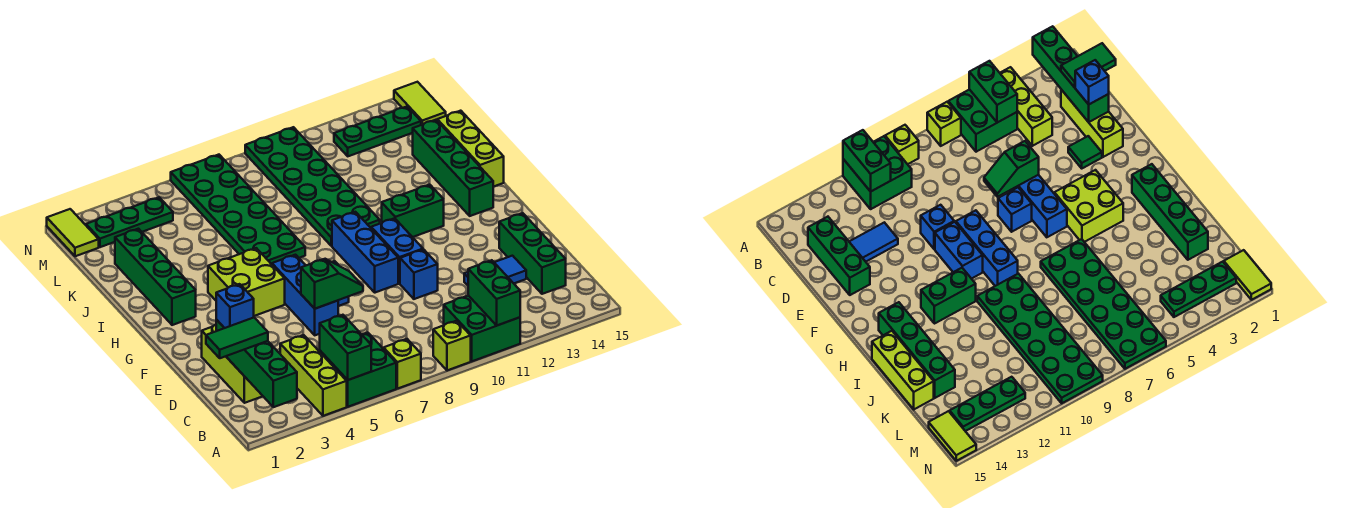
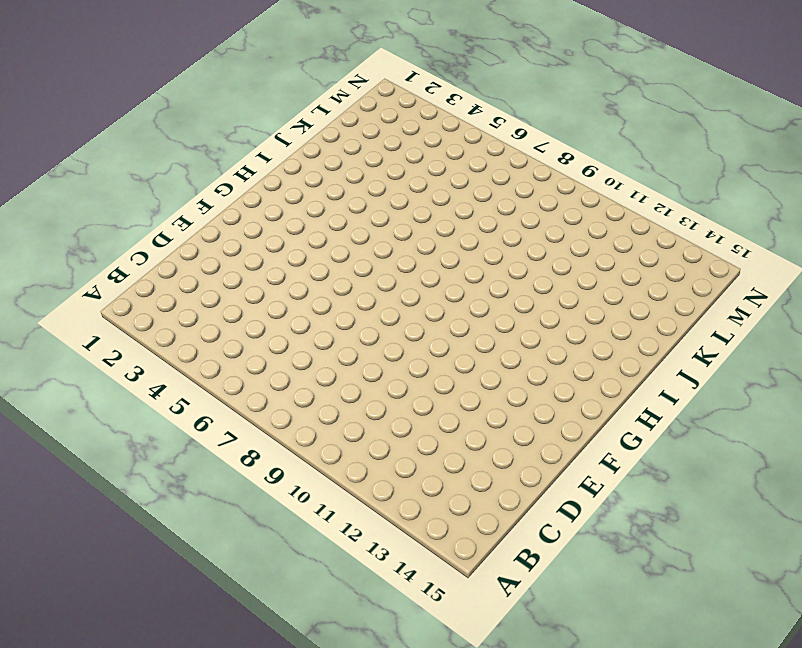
none -> lime brick A4:C4 level 1
none -> green brick A5:B6 level 1
none -> lime brick A7 level 1
none -> lime brick A9 level 1

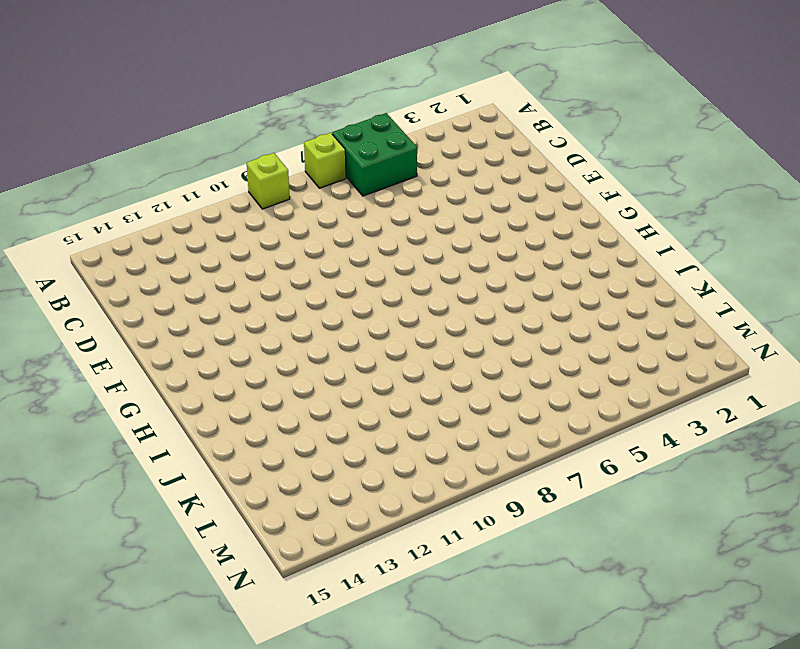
none -> lime brick A4:C4 level 1
none -> green brick A10:B11 level 1
none -> lime brick C2:E2 level 1
none -> green brick C14:E14 level 1

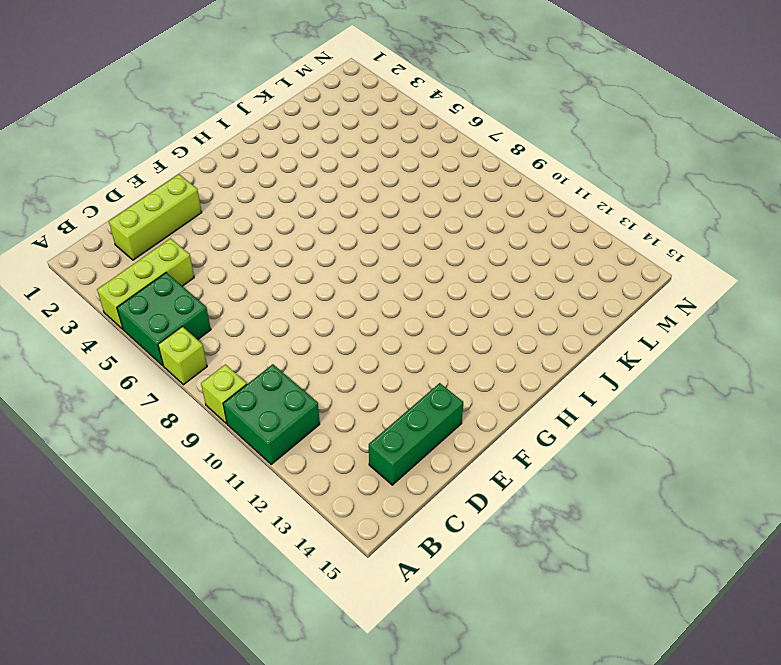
none -> blue tile D12:D13 level 1
none -> green tile E3 level 1
none -> blue brick E6:G6 level 1
none -> blue brick E10 level 1

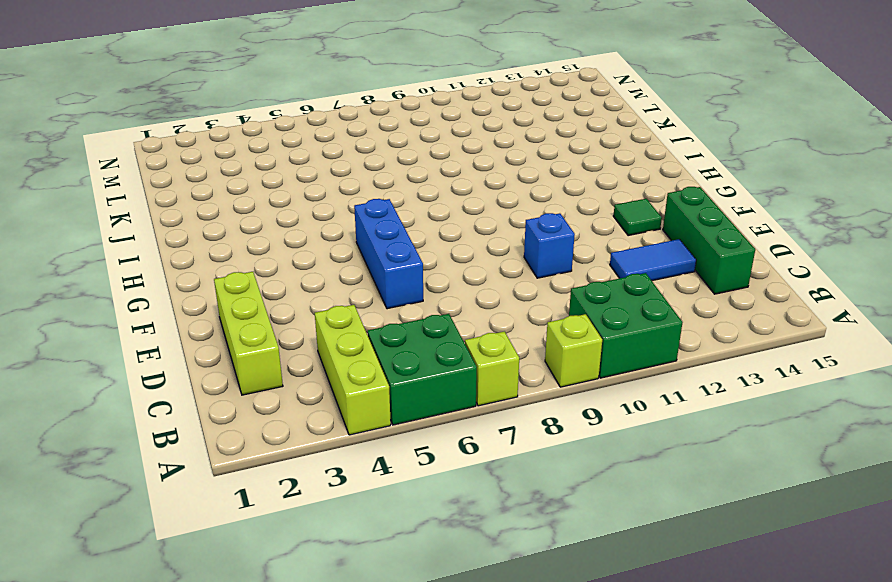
green tile F13 level 1 -> green tile E3 level 1
none -> blue brick F7 level 1
none -> blue brick F9:H9 level 1
none -> blue brick F10:G10 level 1
none -> lime brick G4:H5 level 1

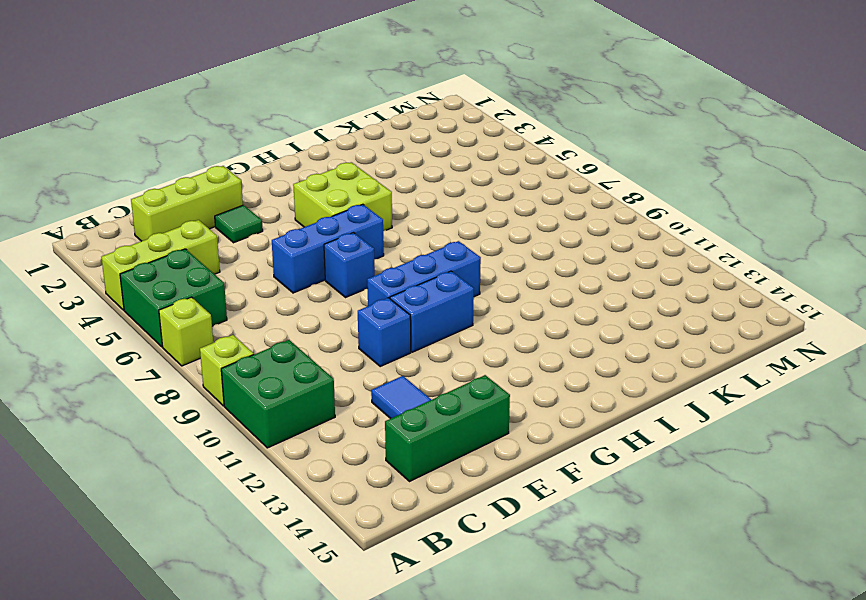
none -> green brick H2:K2 level 1
none -> green brick H11:H12 level 1
none -> green brick H14:K14 level 1
none -> green plate I6:N7 level 1

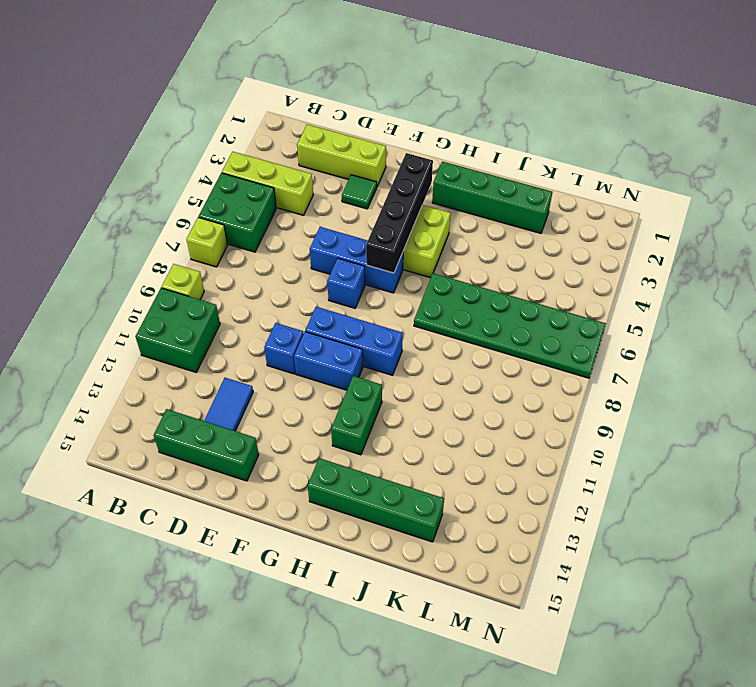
black brick G3:G6 level 2 -> none
none -> green plate I9:N10 level 1
none -> lime brick I15:K15 level 1
none -> lime tile M1:N1 level 1
none -> green plate M2:M4 level 1

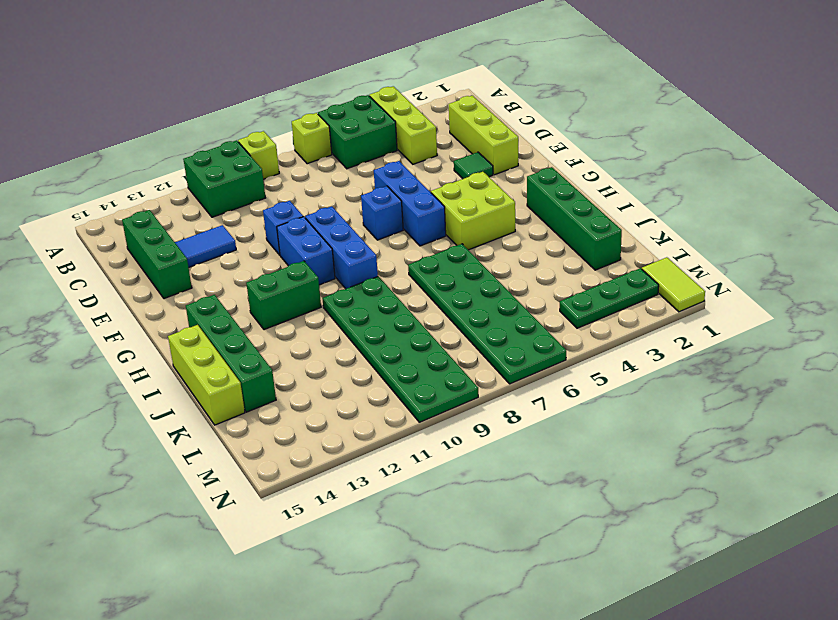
none -> green plate M12:M14 level 1
none -> lime tile M15:N15 level 1
none -> green brick A2:D2 level 2
none -> green brick A5:B5 level 2

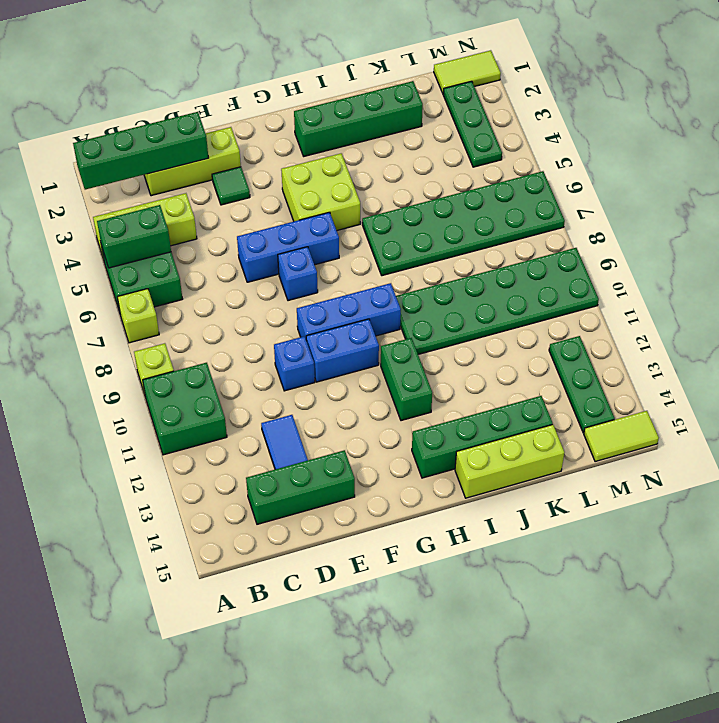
none -> green brick A11:B11 level 2
none -> green slope E6:E7 level 2 top 6
none -> green tile C1:C2 level 3
none -> blue brick D2 level 3

